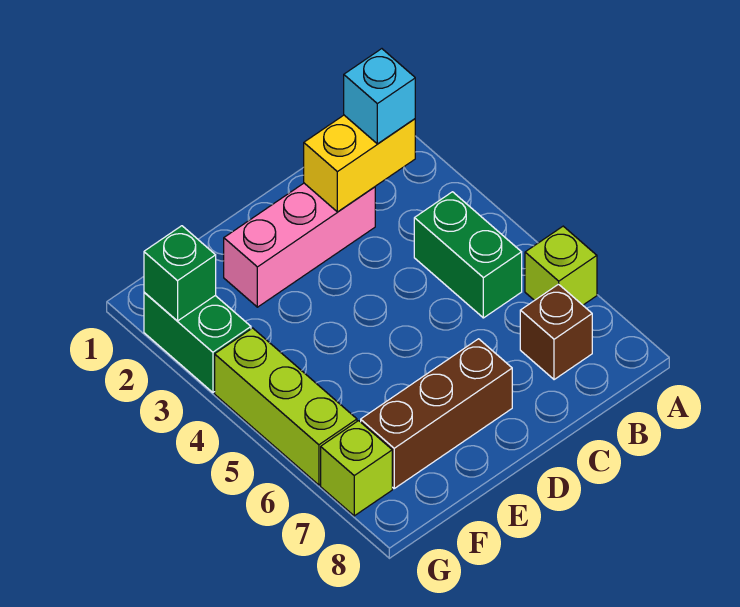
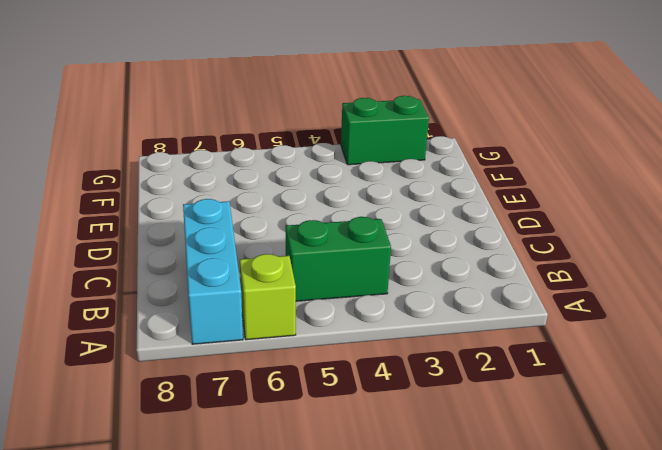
cyan brick A7:C7 level 1 -> brown brick B7 level 1
none -> pink brick C2:E2 level 1
none -> brown brick D7:F7 level 1

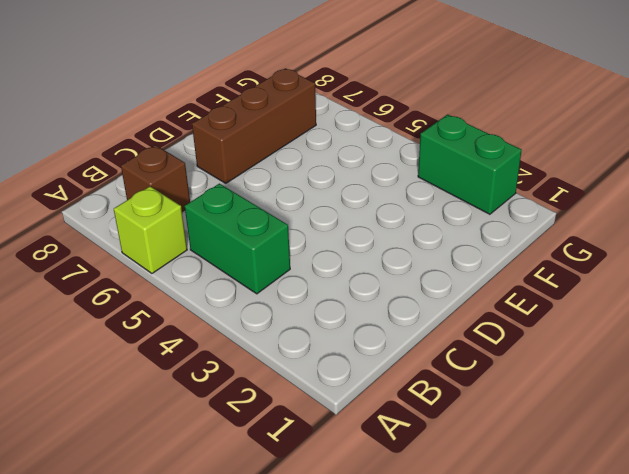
none -> pink brick C2:E2 level 1
none -> lime brick G4:G6 level 1

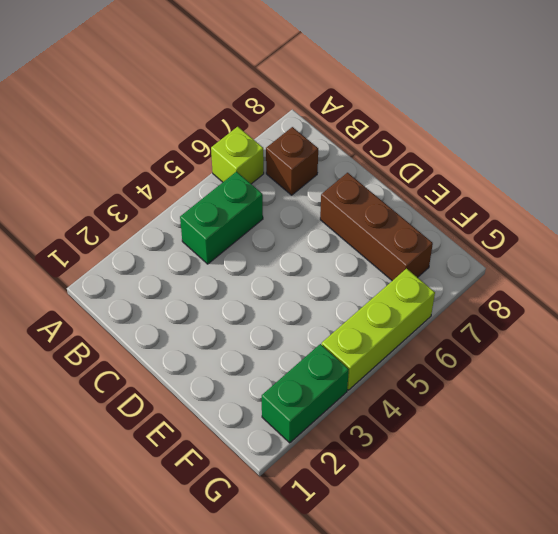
none -> pink brick C2:E2 level 1
none -> lime brick G7 level 1

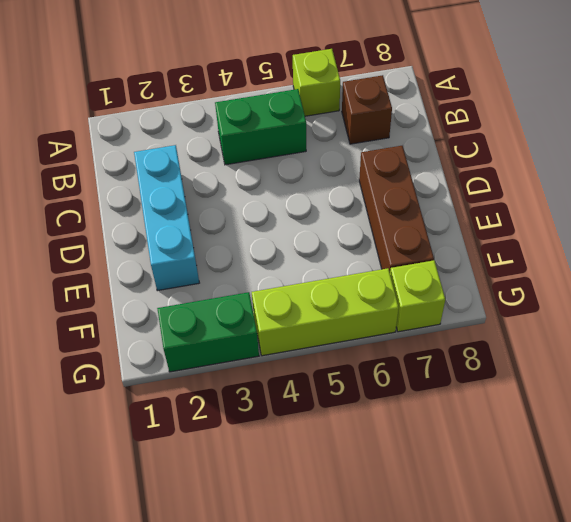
cyan brick C2:E2 level 1 -> pink brick C2:E2 level 1
none -> yellow brick B2:C2 level 2
none -> green brick G2 level 2

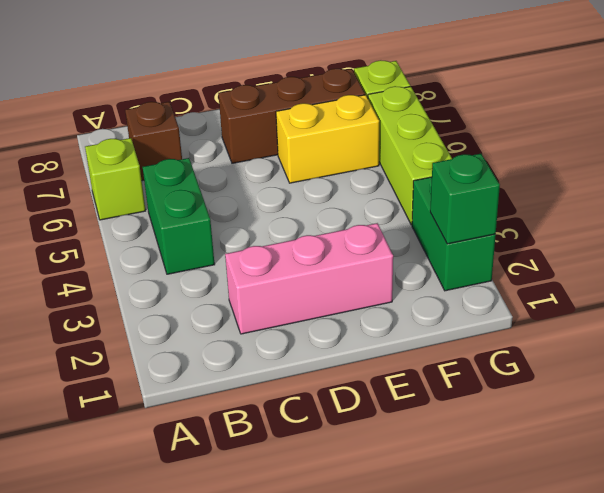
yellow brick E6:F6 level 1 -> yellow brick B2:C2 level 2
none -> cyan brick B2 level 3

